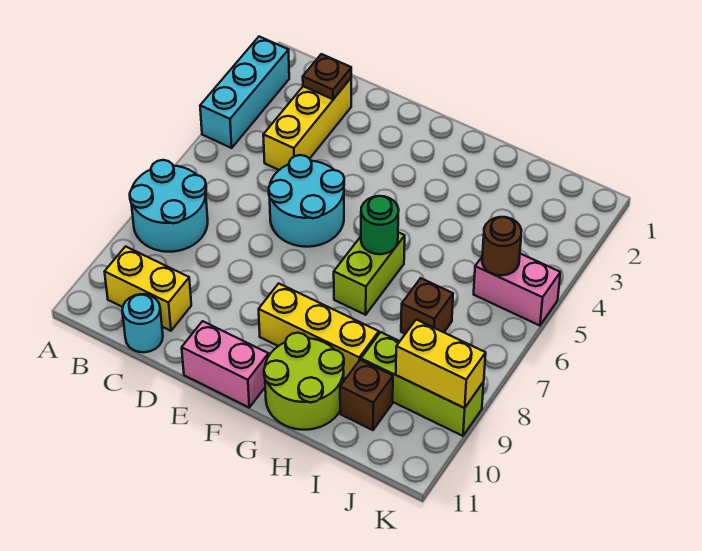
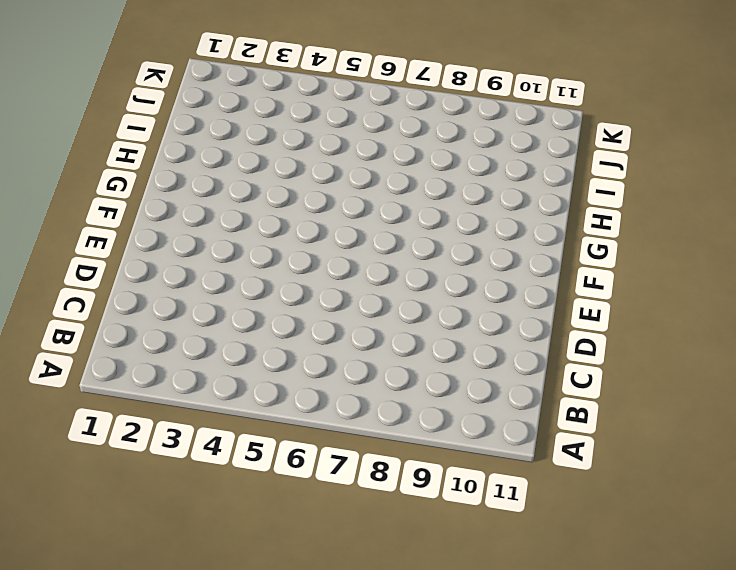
none -> cyan brick A2:A4 level 1
none -> cyan round brick A7:B8 level 1
none -> yellow brick B10:C10 level 1

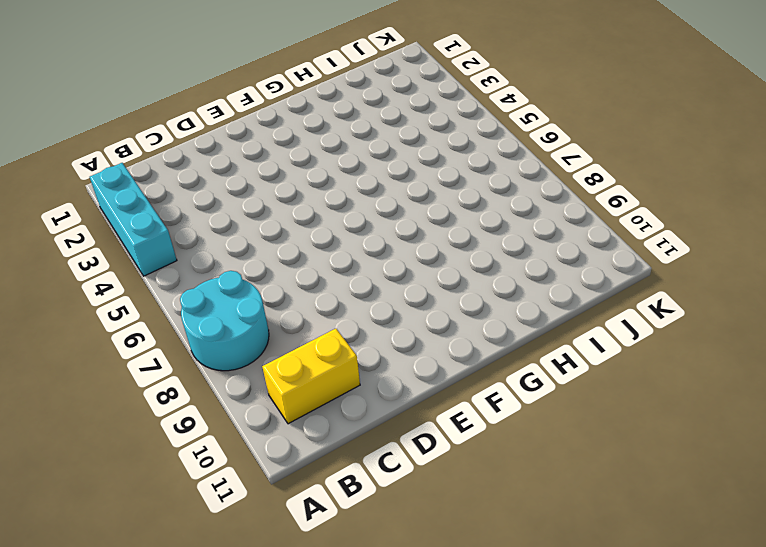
none -> yellow brick C2:C4 level 1
none -> cyan round brick C11 level 1
none -> cyan round brick D5:E6 level 1

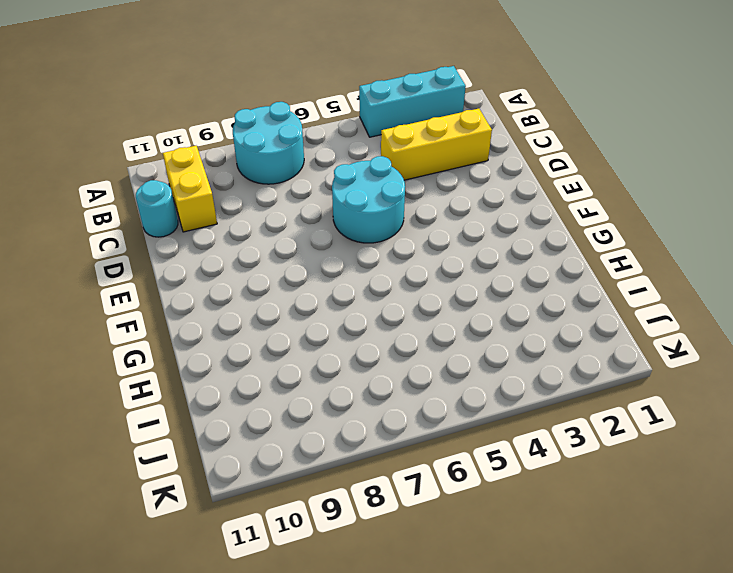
none -> pink brick E11:F11 level 1
none -> yellow brick F9:H9 level 1
none -> lime brick G6:G7 level 1

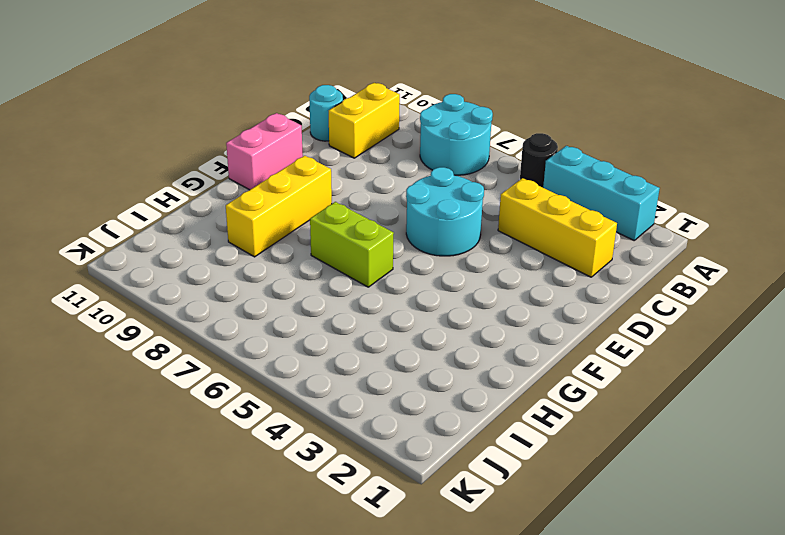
black round brick A5 level 1 -> none
none -> lime round brick G10:H11 level 1
none -> brown brick I7 level 1
none -> lime brick I9:K9 level 1

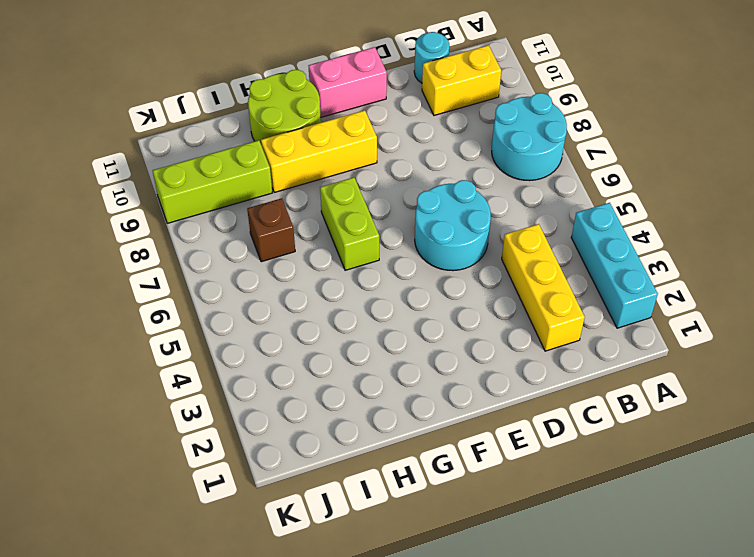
none -> brown brick I10 level 1
none -> pink brick J5:K5 level 1
none -> brown plate C2 level 2

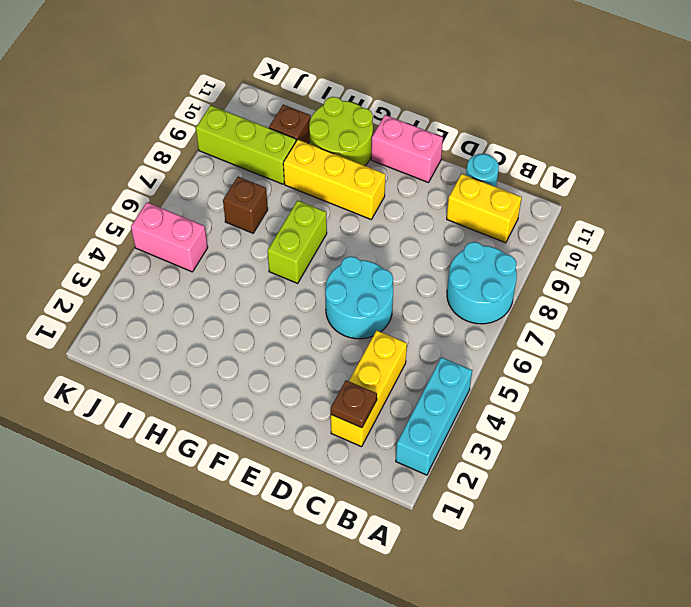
none -> green round brick G6 level 2
none -> brown round brick J5 level 2
none -> yellow brick J9:K9 level 2

